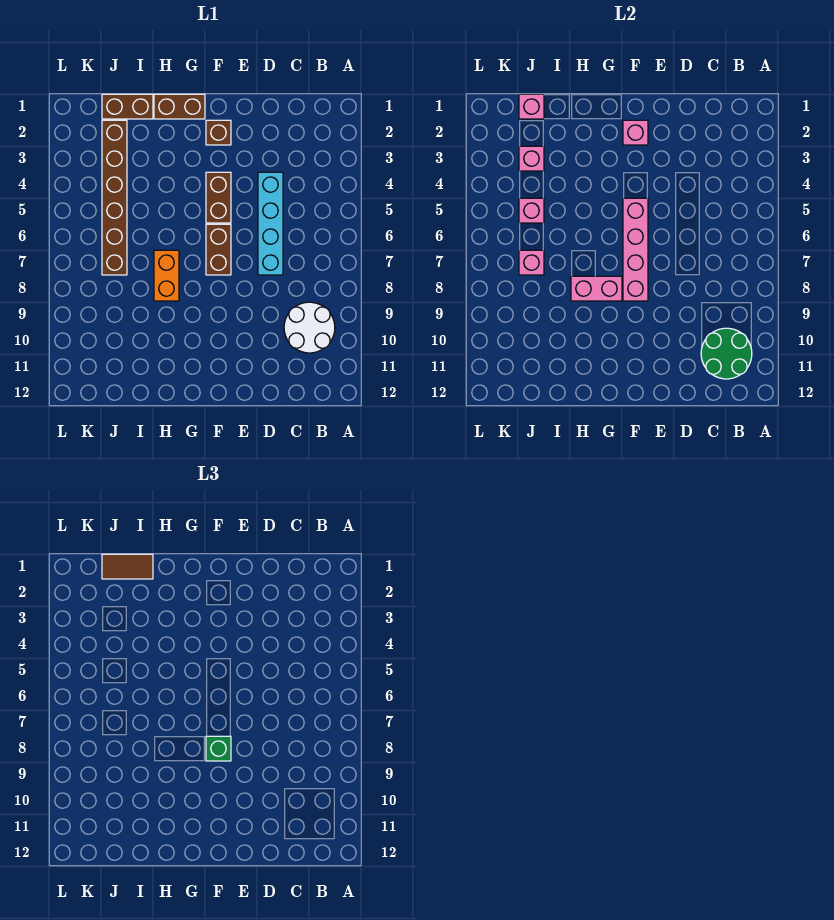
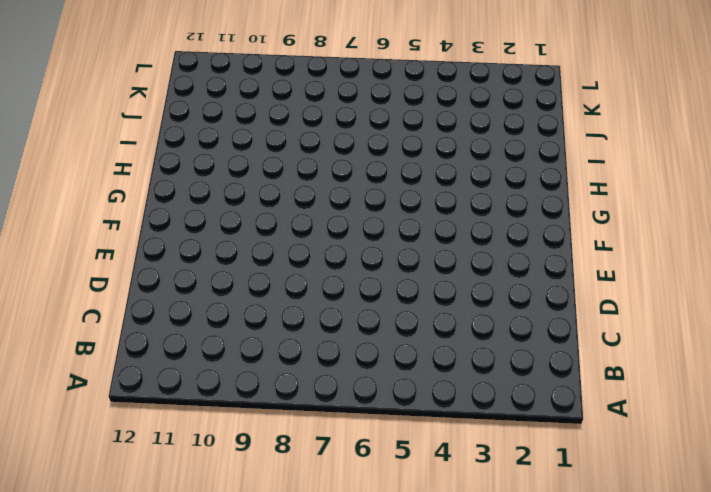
none -> white round brick B9:C10 level 1
none -> cyan brick D4:D7 level 1
none -> brown brick F2 level 1

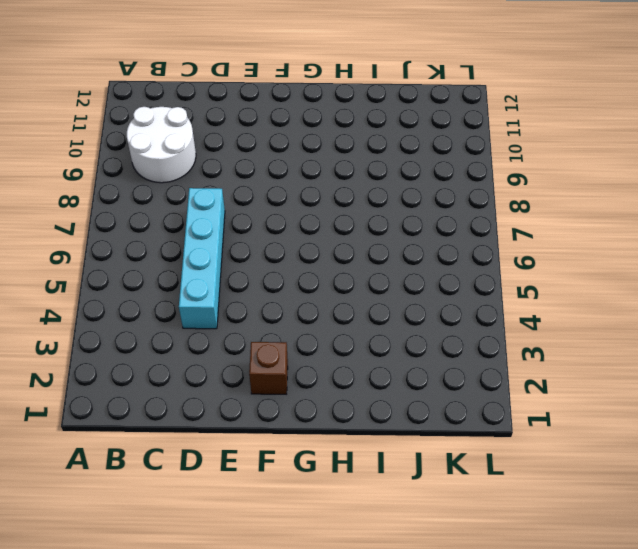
none -> brown brick F4:F5 level 1
none -> brown brick F6:F7 level 1
none -> brown brick G1:H1 level 1

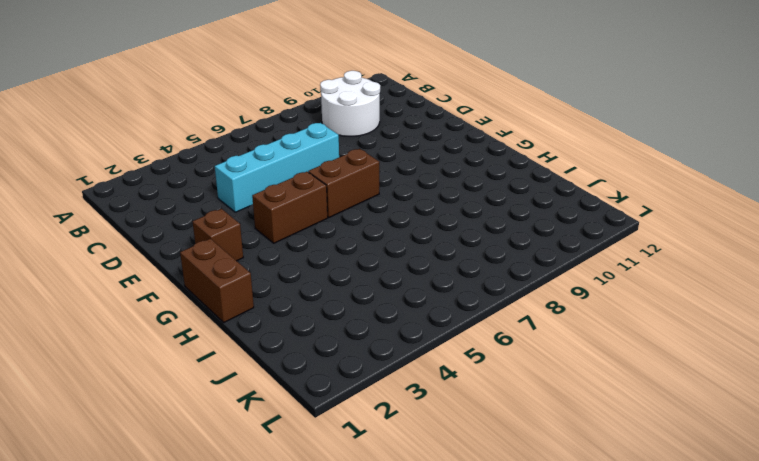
none -> orange brick H7:H8 level 1
none -> brown brick I1:J1 level 1
none -> brown brick J2:J7 level 1

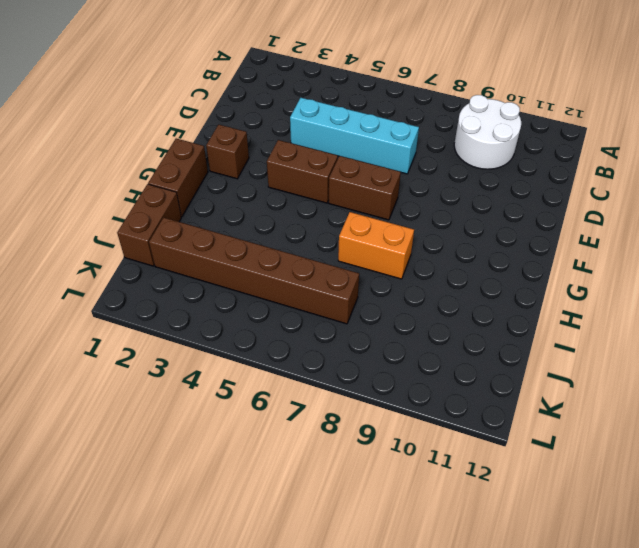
none -> green round brick B10:C11 level 2
none -> pink brick F2 level 2
none -> pink brick F5:F8 level 2

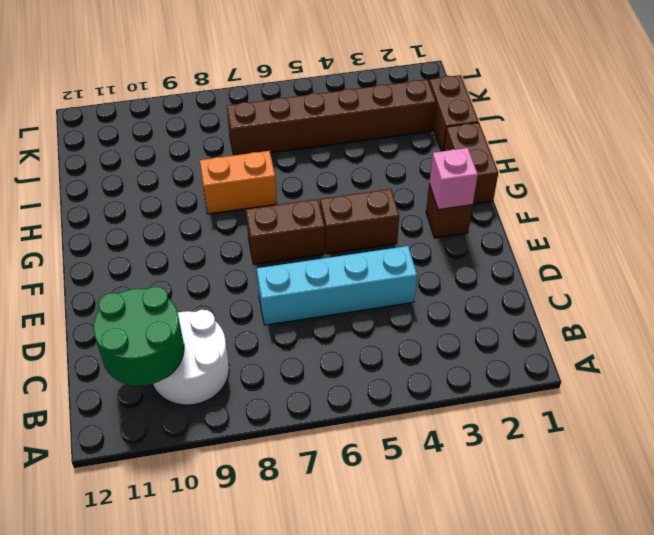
none -> pink brick F5:F8 level 2
none -> pink brick G8:H8 level 2
none -> pink brick J1 level 2

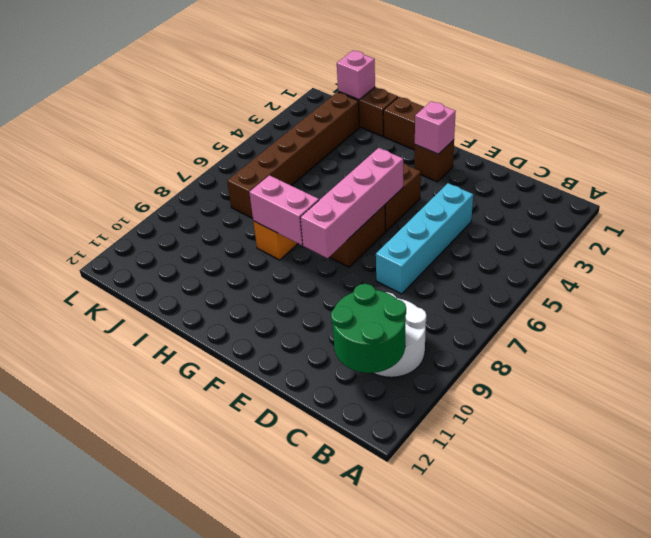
none -> pink brick J3 level 2
none -> pink brick J5 level 2
none -> pink brick J7 level 2

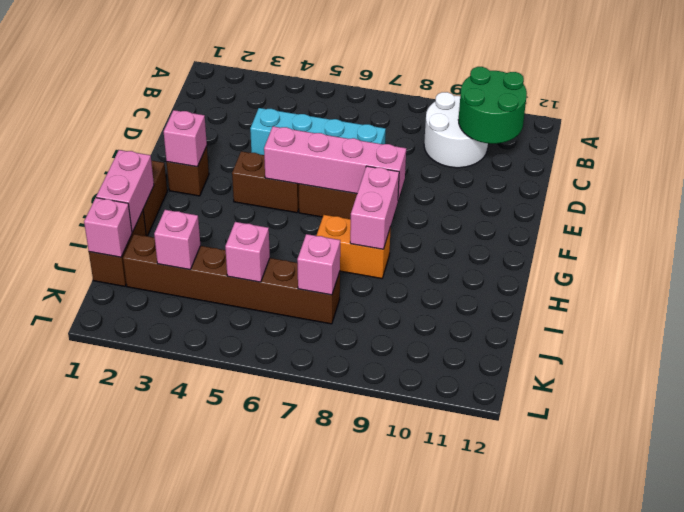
pink brick H1:I1 level 2 -> none
none -> green brick F8 level 3
none -> brown tile I1:J1 level 3

